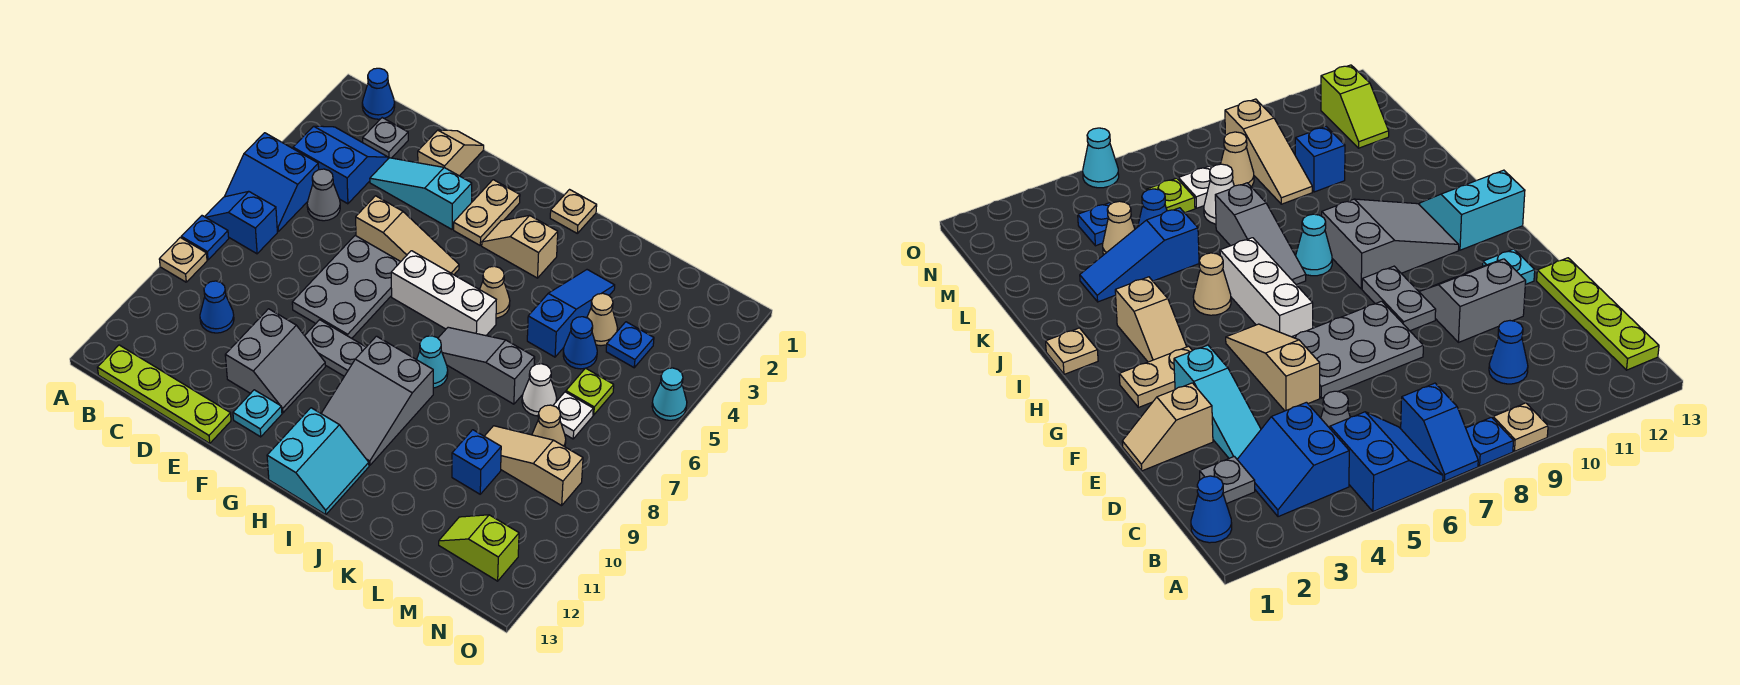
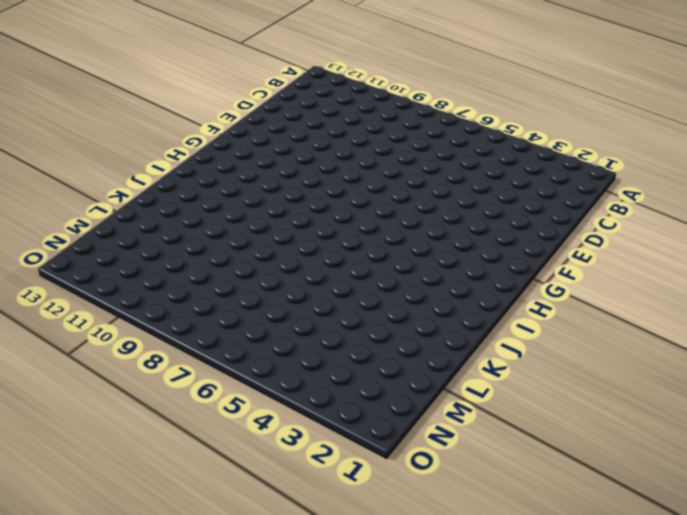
none -> blue slope A5:B6 level 1 top 5
none -> blue slope A7:B7 level 1 top B
none -> blue plate A8 level 1
none -> tan plate A9 level 1

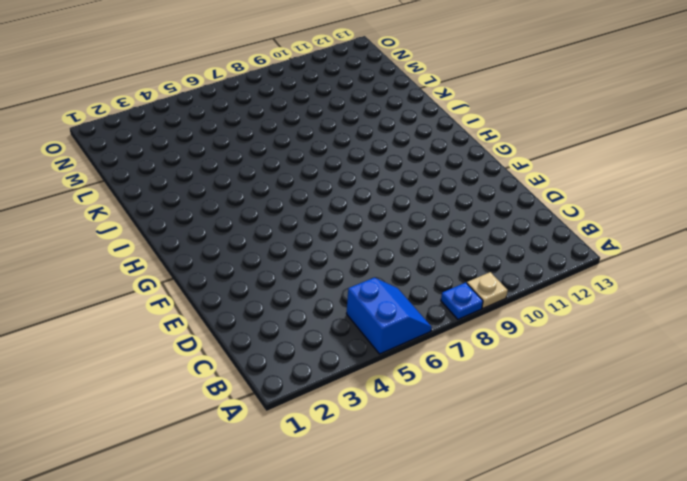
none -> blue slope A7:B7 level 1 top B
none -> blue cone B1 level 1
none -> blue slope B3:C4 level 1 top 4
none -> lime plate B13:E13 level 1

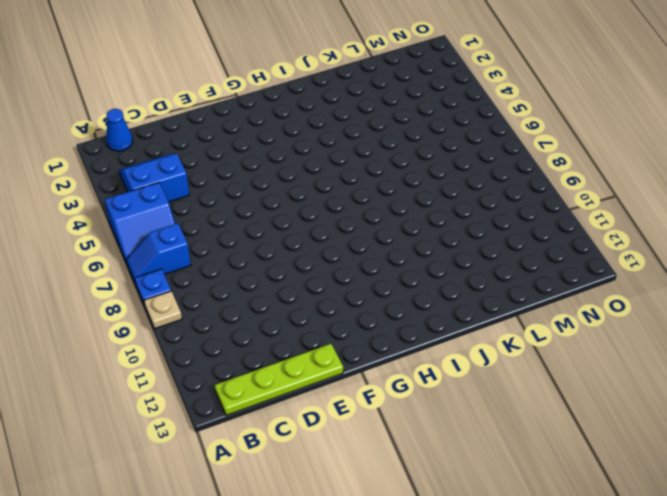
none -> grey plate C2 level 1
none -> grey cone C5 level 1
none -> blue cone C10 level 1
none -> cyan slope D3:F3 level 1 top F

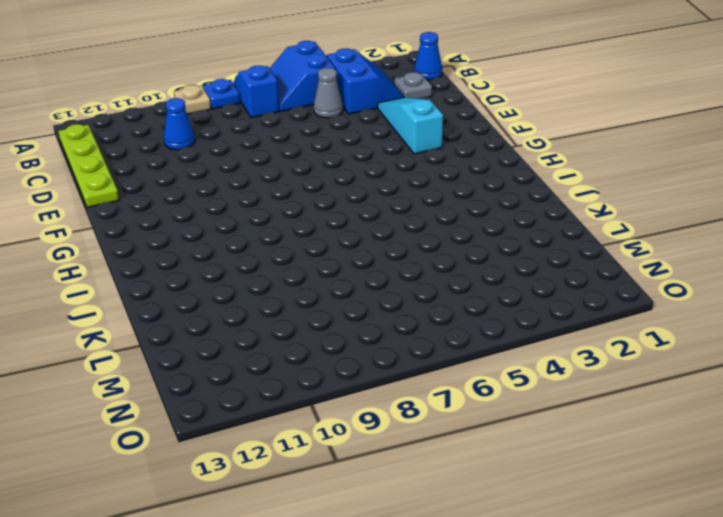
none -> tan slope E1:E2 level 1 top 2
none -> tan slope E5:G5 level 1 top E
none -> grey plate E6:F8 level 1
none -> grey slope E10:F11 level 1 top E

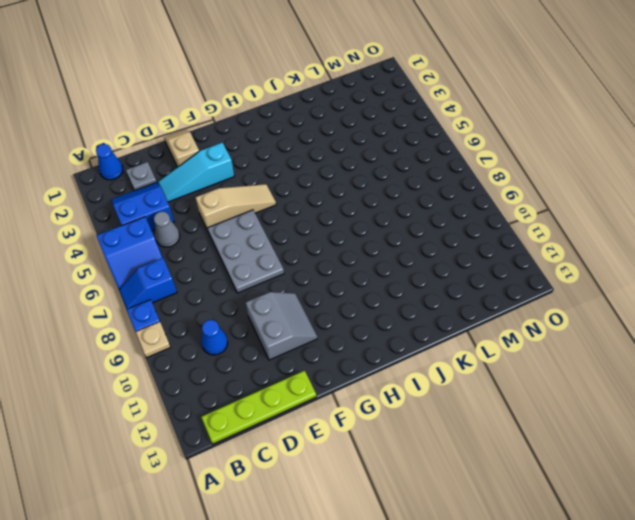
none -> grey plate F9:G9 level 1
none -> cyan plate F12 level 1
none -> tan plate G2:G3 level 1
none -> white brick G6:I6 level 1

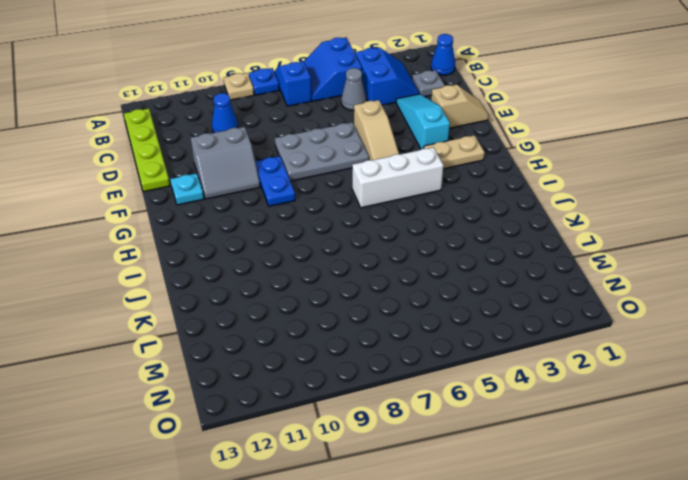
blue plate F9:G9 level 1 -> grey plate F9:G9 level 1
white brick H4:H6 level 1 -> white brick G6:I6 level 1
none -> tan slope H3:I3 level 1 top I
none -> grey slope H9:I11 level 1 top 9
none -> cyan slope H12:I13 level 1 top H
none -> tan plate I1 level 1

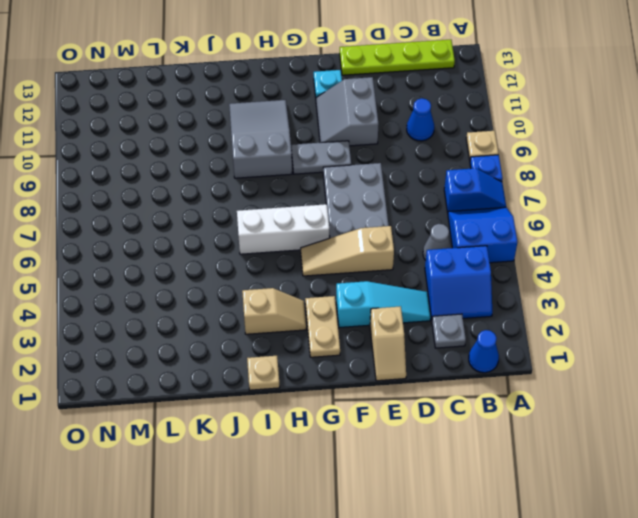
none -> cyan slope H12:I13 level 1 top H
none -> tan cone I5 level 1
none -> grey slope I7:K7 level 1 top K
none -> cyan cone I8 level 1

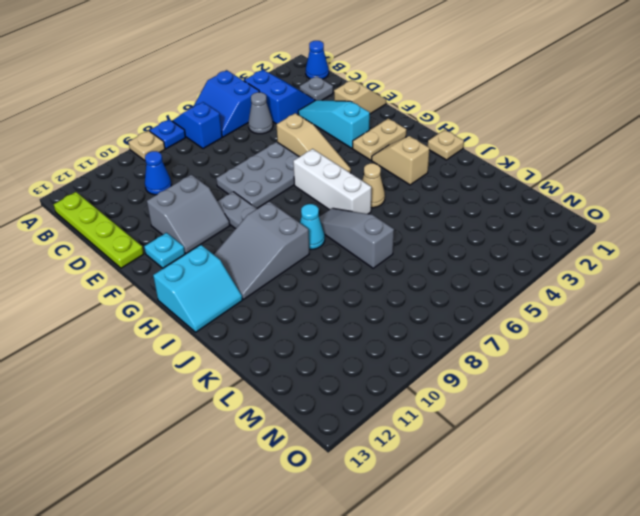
none -> blue slope K3:K5 level 1 top 5
none -> tan cone L4 level 1
none -> blue cone L5 level 1
none -> white cone L7 level 1

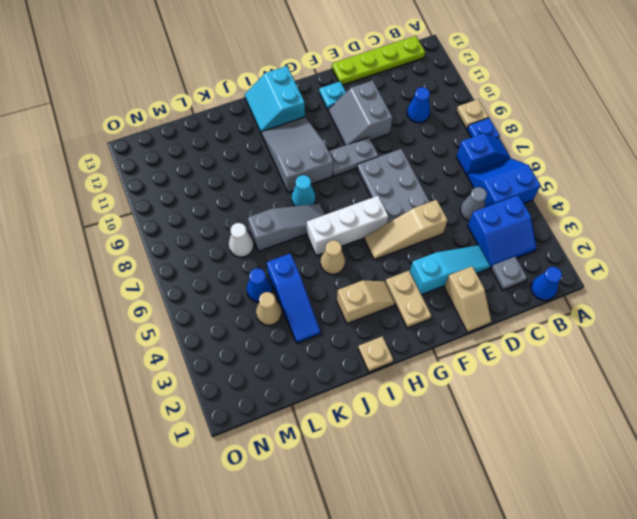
none -> tan slope L9:N9 level 1 top N
none -> blue brick L10 level 1
none -> blue plate M4 level 1
none -> lime plate M6 level 1

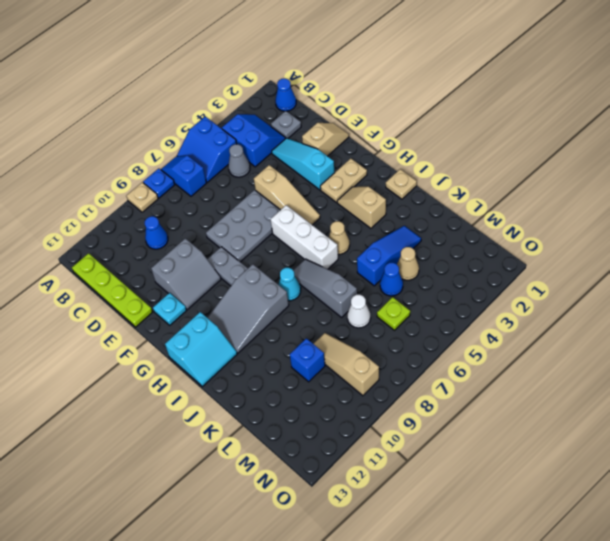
none -> blue plate M4 level 1
none -> white plate M7 level 1
none -> tan cone M8 level 1
none -> lime slope M12:N12 level 1 top N

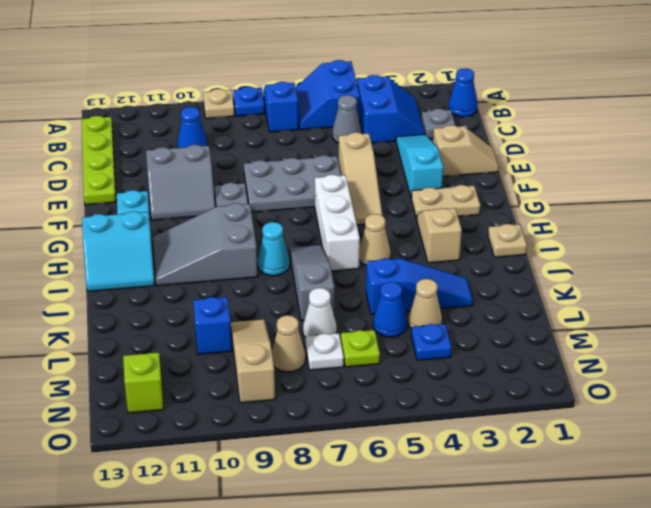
none -> cyan cone O5 level 1

